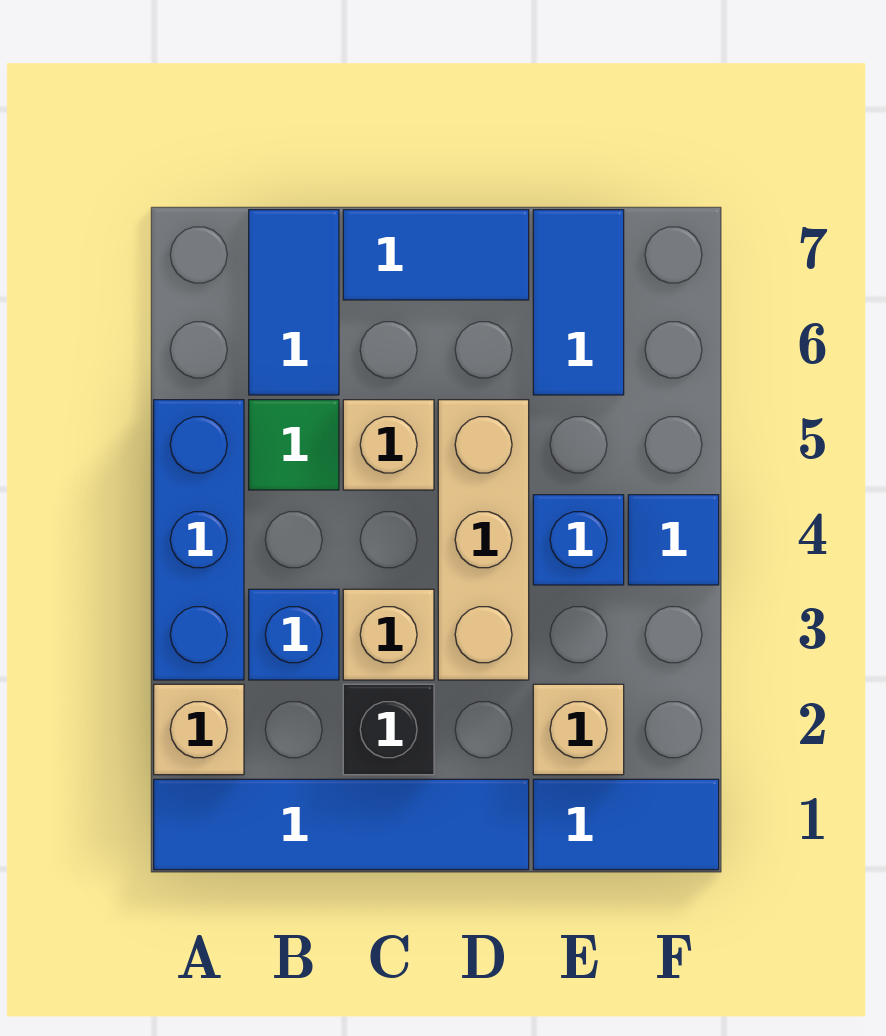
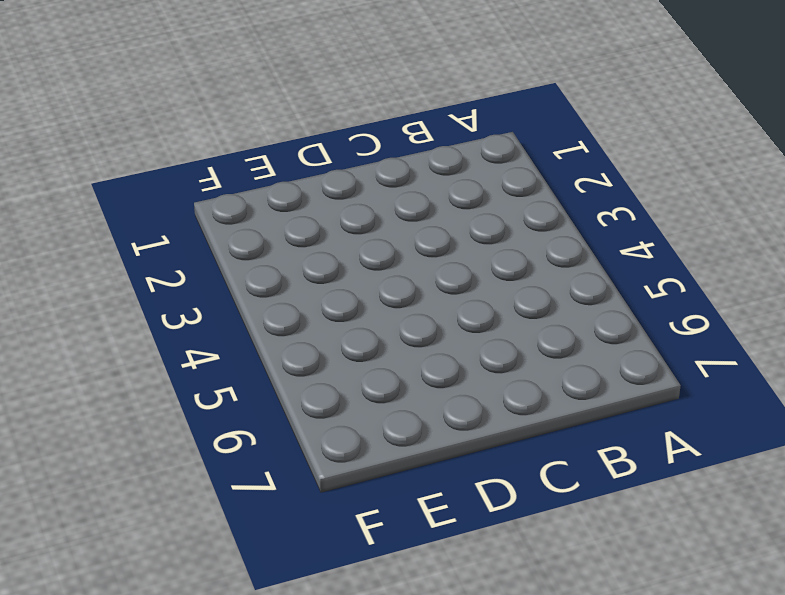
none -> blue tile A1:D1 level 1
none -> tan brick A2 level 1
none -> blue brick A3:A5 level 1

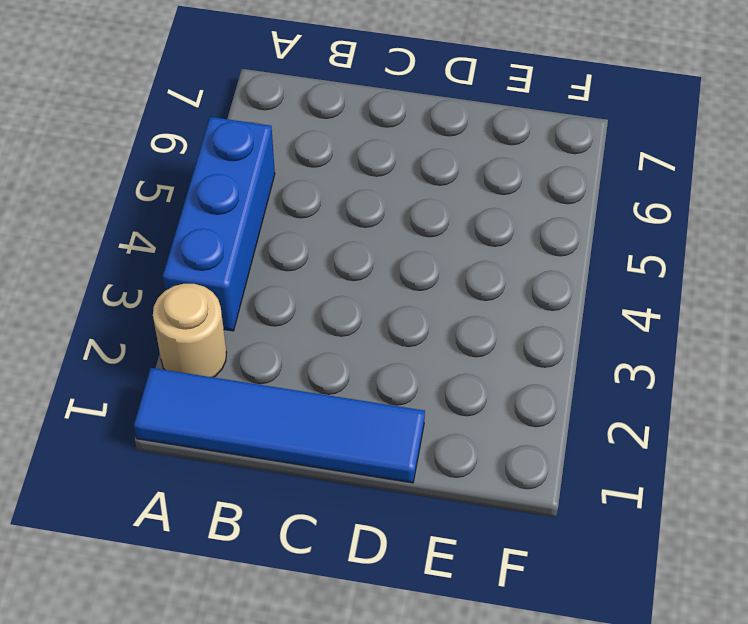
tan round brick A2 level 1 -> tan brick A2 level 1
none -> blue brick B3 level 1
none -> green tile B5 level 1
none -> blue tile B6:B7 level 1

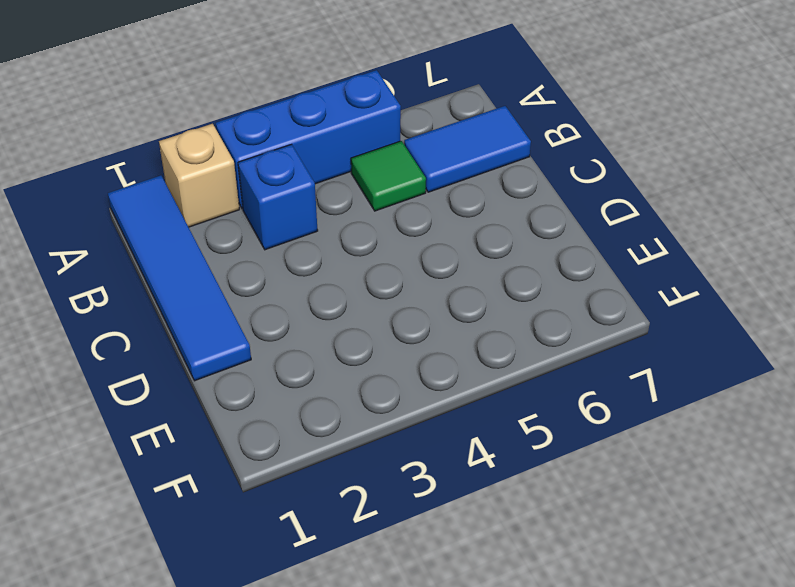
none -> black brick C2 level 1
none -> tan brick C3 level 1
none -> tan brick C5 level 1

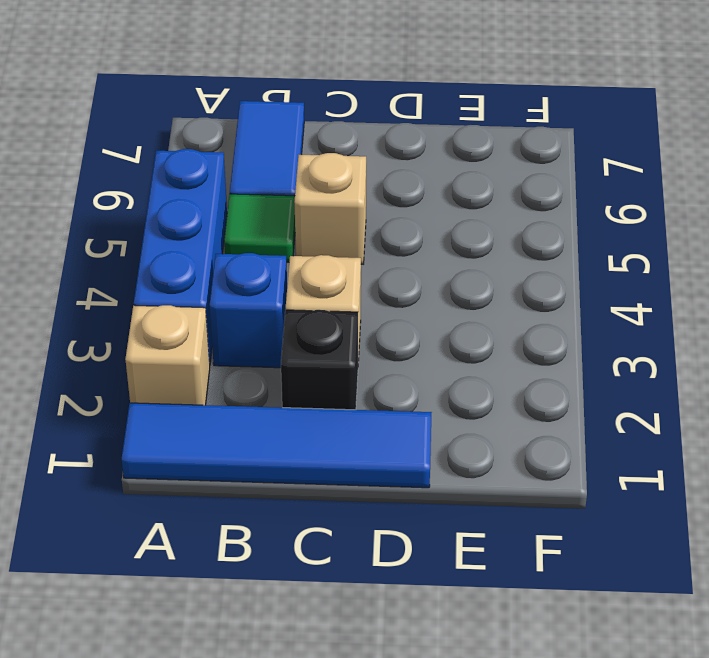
none -> blue tile C7:D7 level 1
none -> tan brick D3:D5 level 1
none -> blue tile E1:F1 level 1

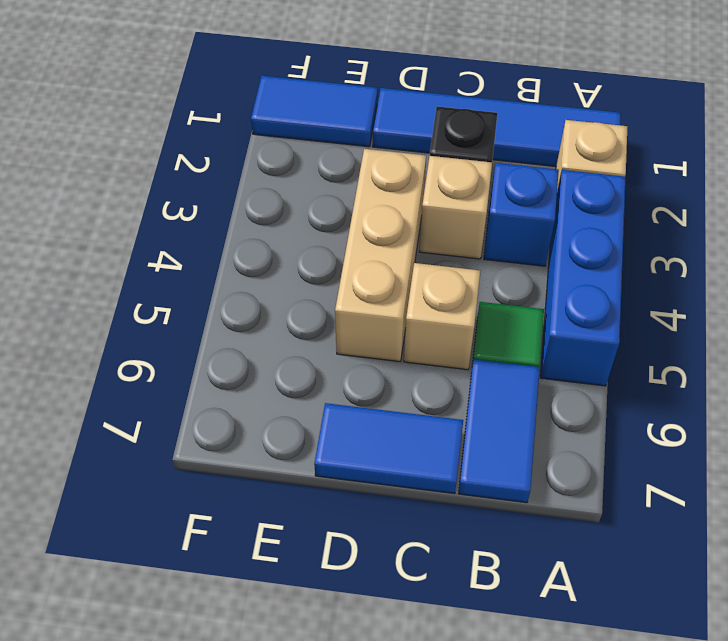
none -> tan brick E2 level 1
none -> blue brick E4 level 1
none -> blue tile E6:E7 level 1

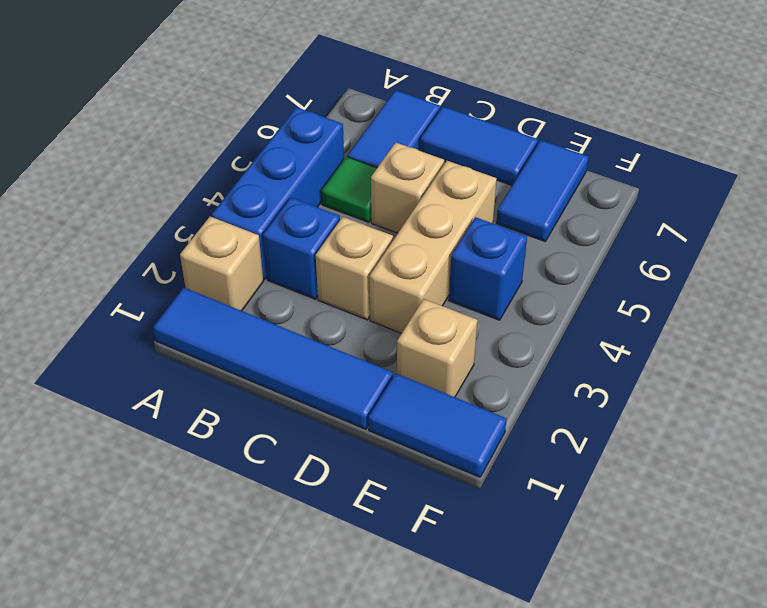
none -> black brick C2 level 1
none -> blue tile F4 level 1

